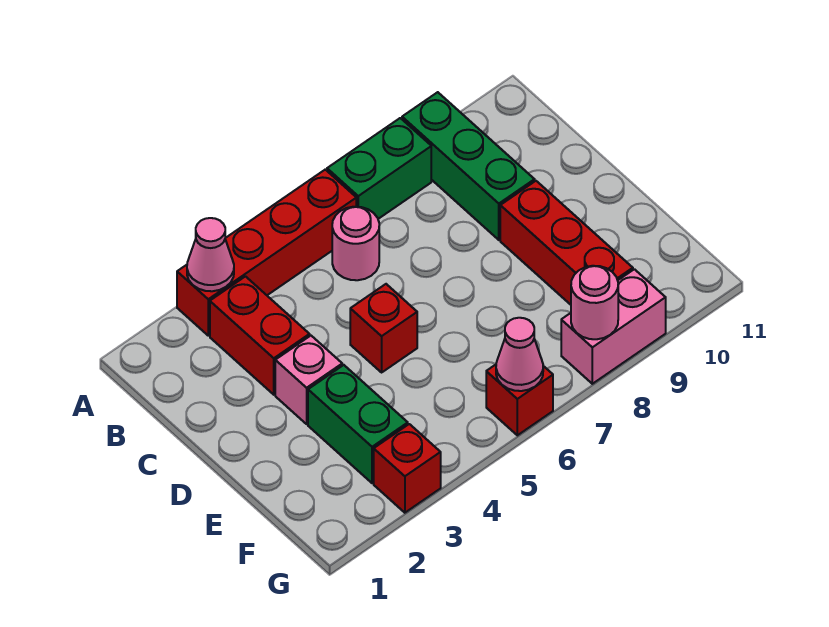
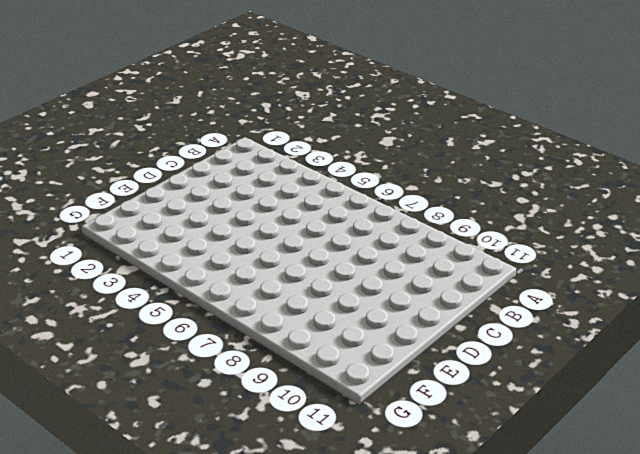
none -> red brick A3:A6 level 1
none -> green brick A7:A8 level 1
none -> green brick A9:C9 level 1

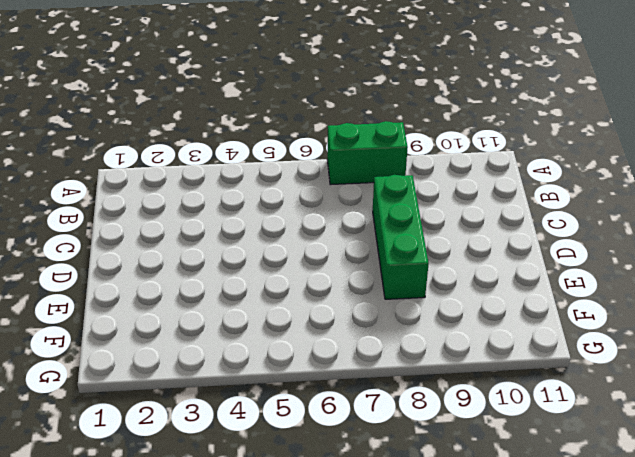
green brick C8:E8 level 1 -> green brick A9:C9 level 1
none -> red brick A3:A6 level 1
none -> red brick B3:C3 level 1
none -> pink round brick B6 level 1

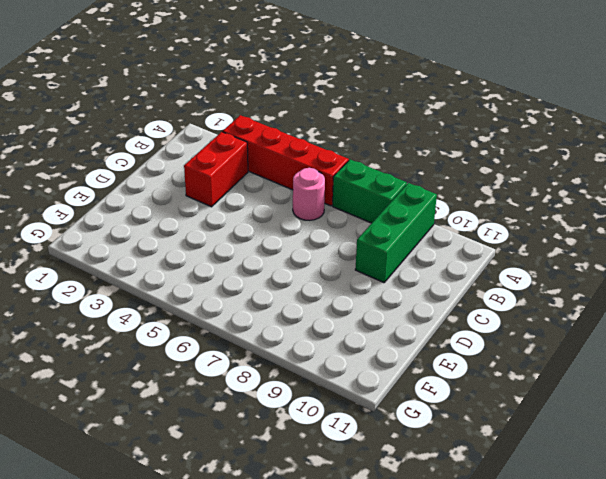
none -> pink brick D3 level 1
none -> red brick D5 level 1
none -> red brick D9:F9 level 1

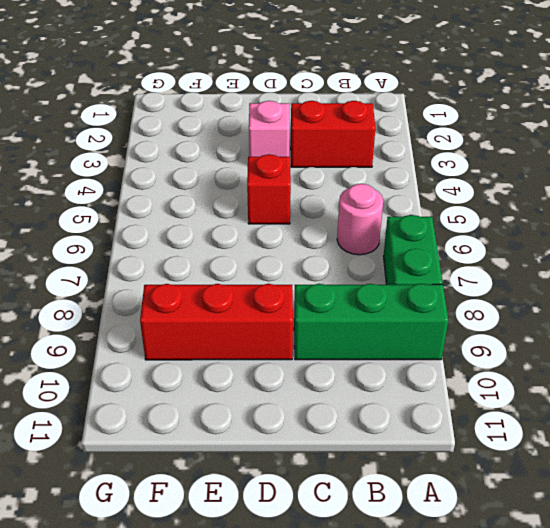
none -> red brick A3:A6 level 1
none -> green brick E3:F3 level 1
none -> red brick G3 level 1

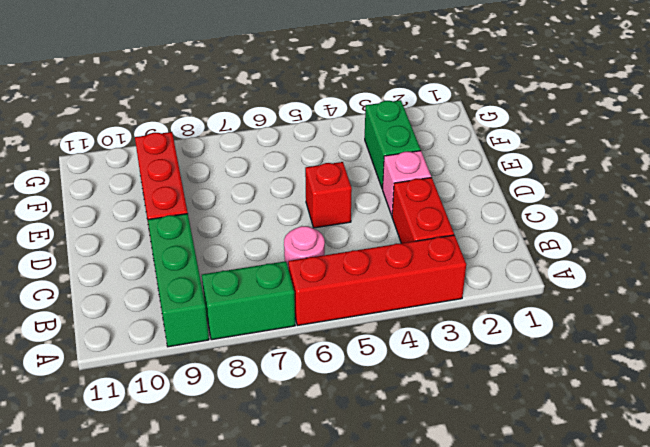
none -> red brick G3 level 1
none -> red brick G6 level 1
none -> pink brick G8:G9 level 1

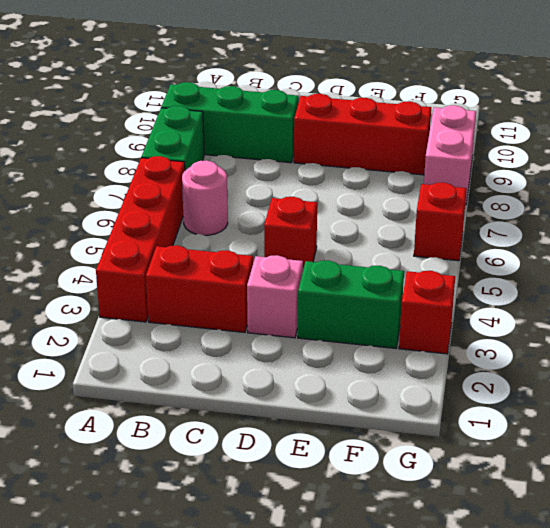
none -> pink cone A3 level 2
none -> pink cone G6 level 2
none -> pink round brick G8 level 2

